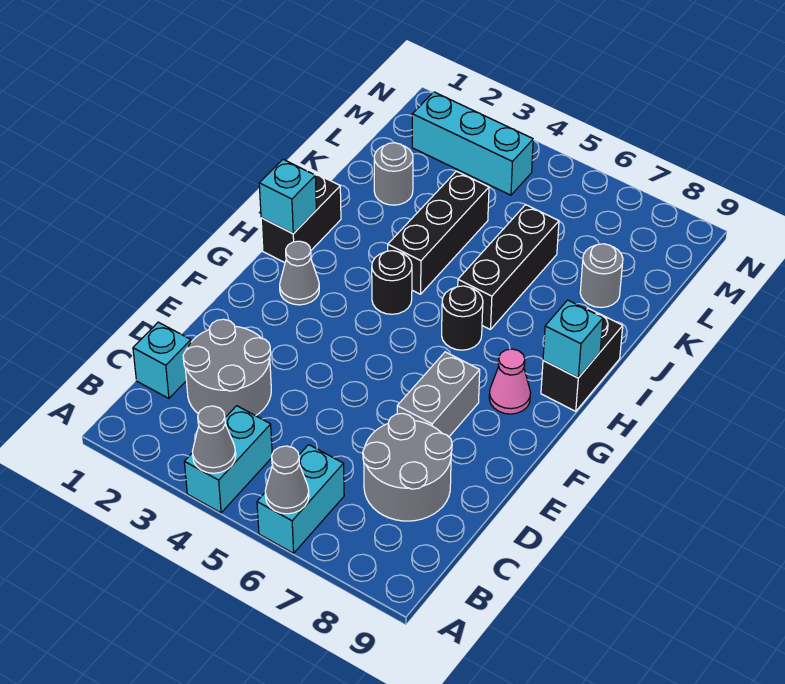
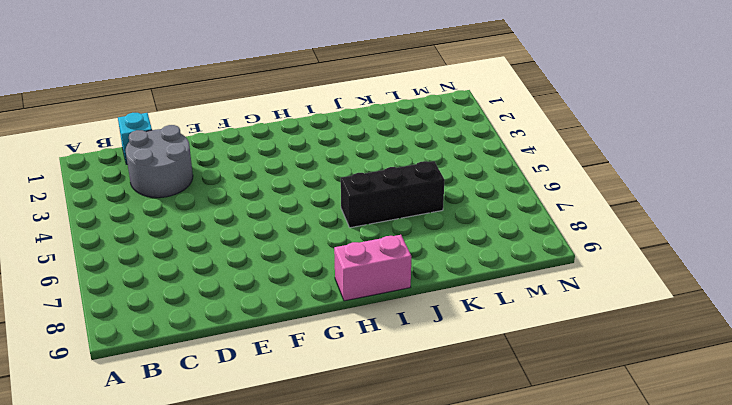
pink brick H9:I9 level 1 -> black brick H9:I9 level 1
none -> cyan brick A4:B4 level 1
none -> cyan brick A6:B6 level 1
none -> grey round brick C7:D8 level 1

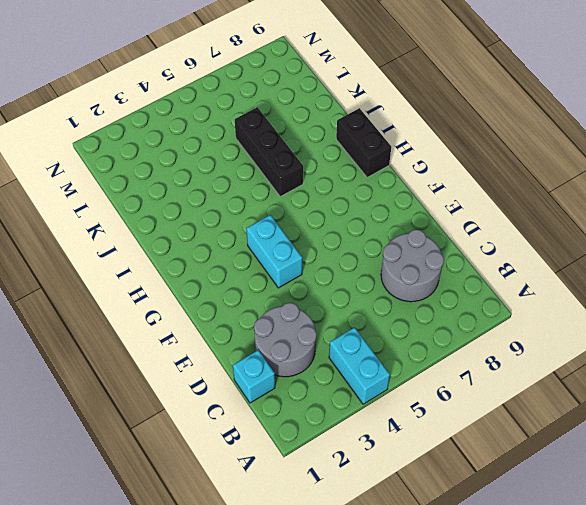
cyan brick F4:G4 level 1 -> cyan brick A6:B6 level 1
none -> grey brick E7:F7 level 1
none -> grey cone G2 level 1
none -> pink cone G8 level 1

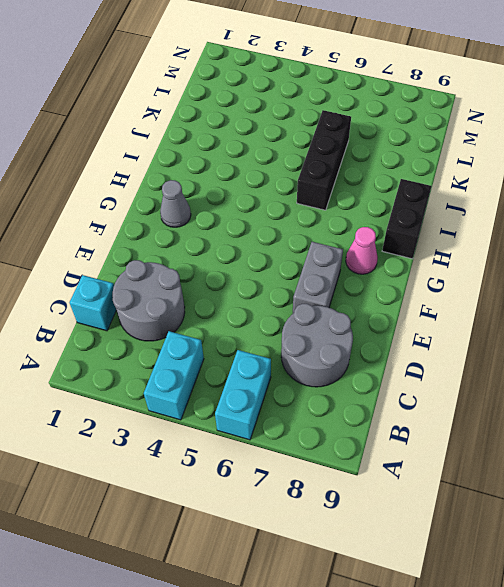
none -> black brick H1:I1 level 1
none -> black round brick H4 level 1
none -> black round brick H6 level 1

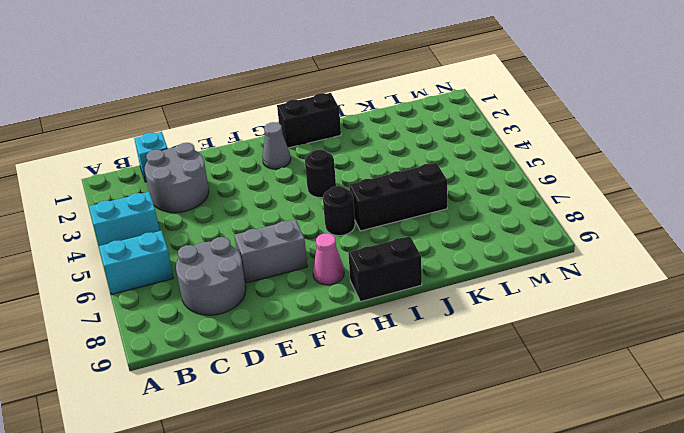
none -> black brick I4:K4 level 1
none -> grey round brick K2 level 1
none -> grey round brick K8 level 1

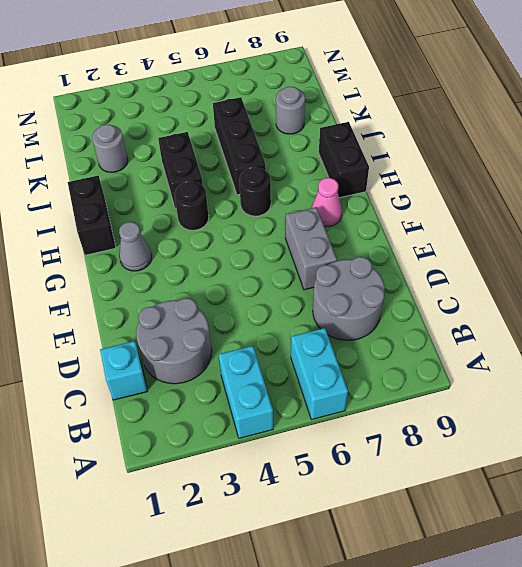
black brick I4:J4 level 1 -> black brick I4:K4 level 1
none -> cyan brick M2:M4 level 1
none -> grey cone A4 level 2
none -> grey cone A6 level 2

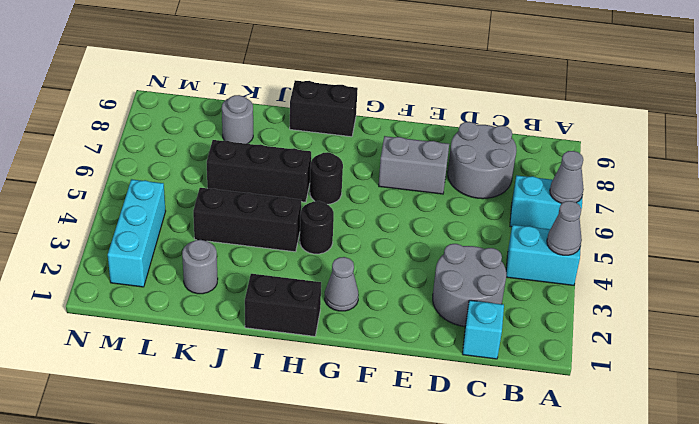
none -> pink cone G8 level 1
none -> cyan brick H1 level 2
none -> cyan brick H9 level 2

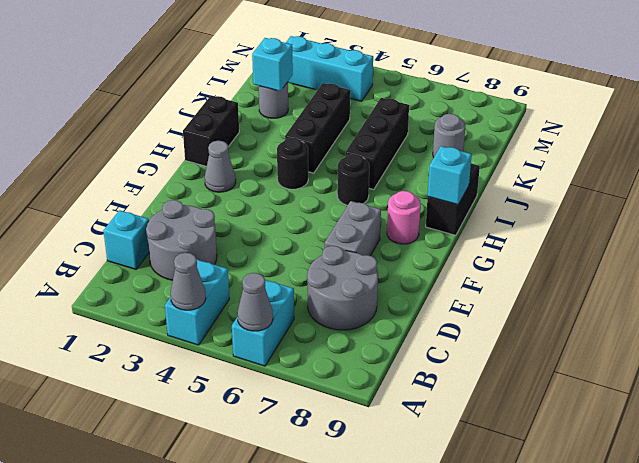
pink round brick G8 level 1 -> pink cone G8 level 1
cyan brick K2 level 2 -> cyan brick H1 level 2

